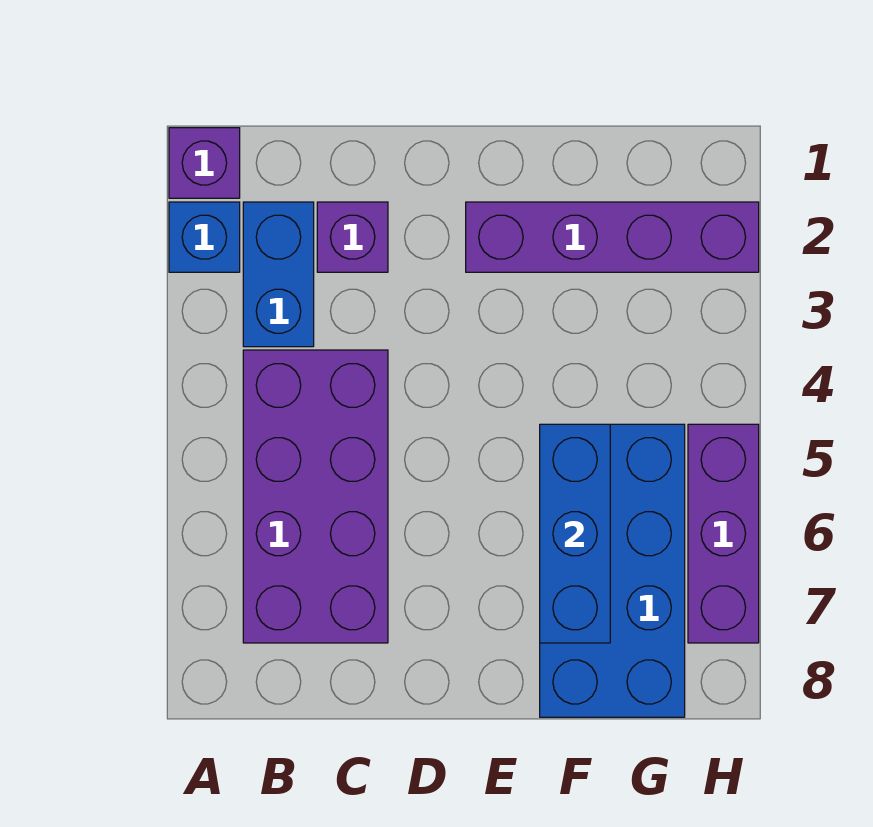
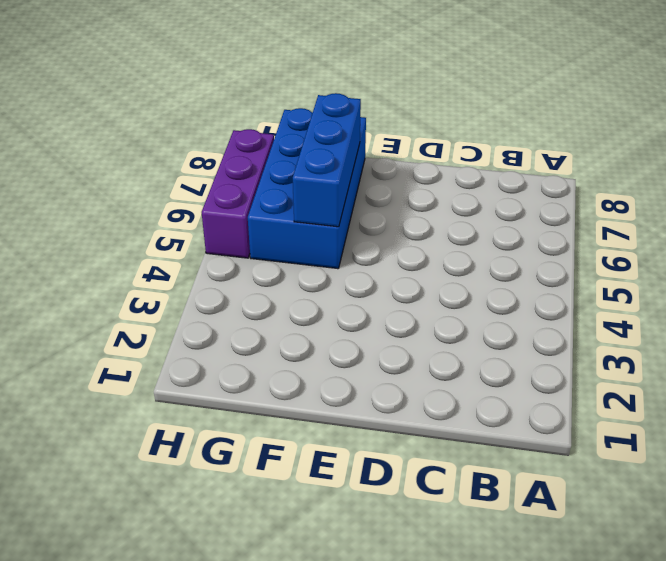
none -> purple brick A1 level 1
none -> blue brick A2 level 1

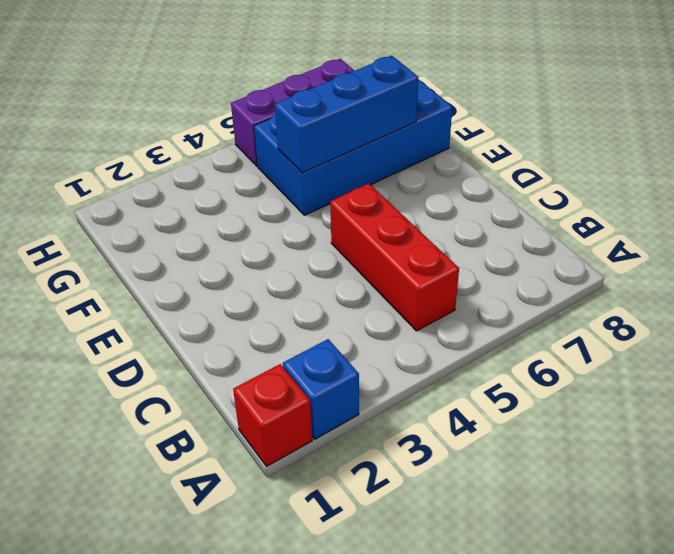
red brick A1 level 1 -> purple brick A1 level 1
red brick B5:D5 level 1 -> purple brick B4:C7 level 1
none -> blue brick B2:B3 level 1
none -> purple brick C2 level 1

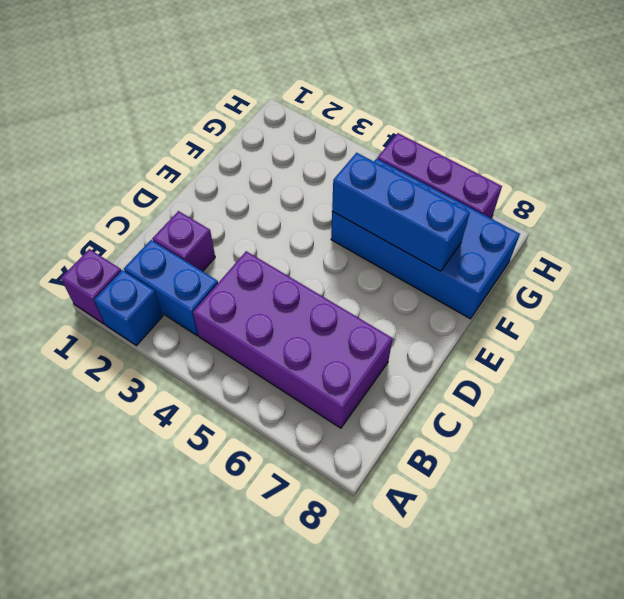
none -> purple brick E2:H2 level 1

